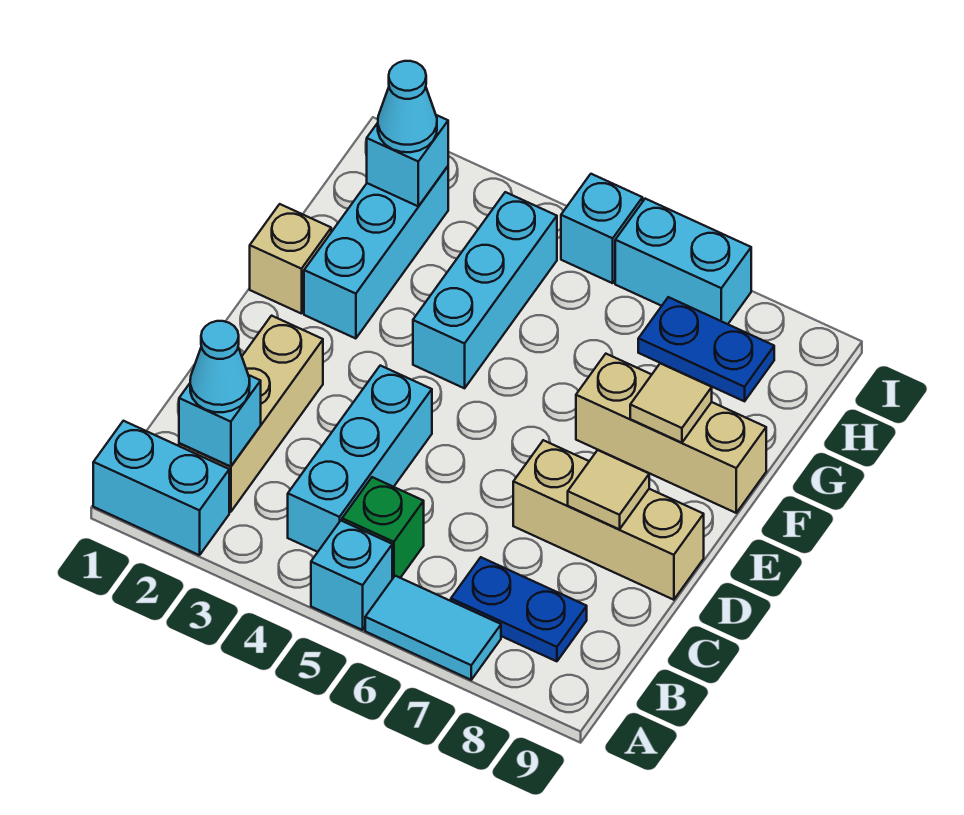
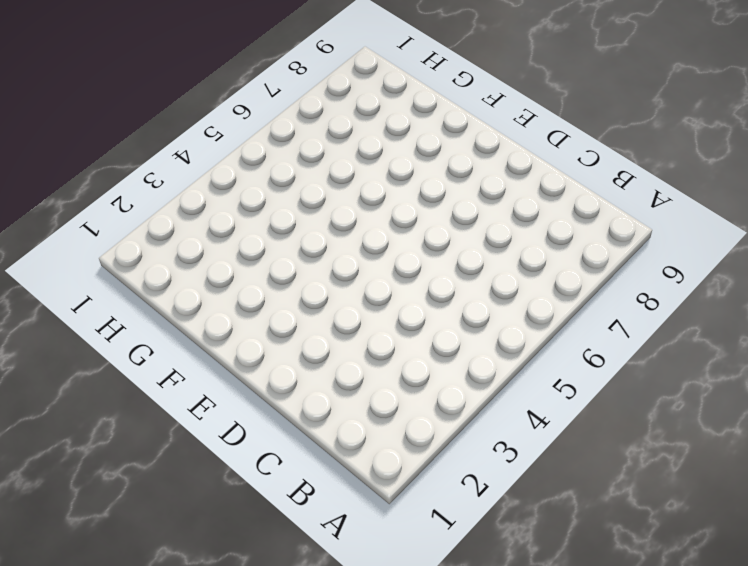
none -> cyan brick A1:A2 level 1
none -> cyan brick A5 level 1
none -> cyan tile A6:A7 level 1

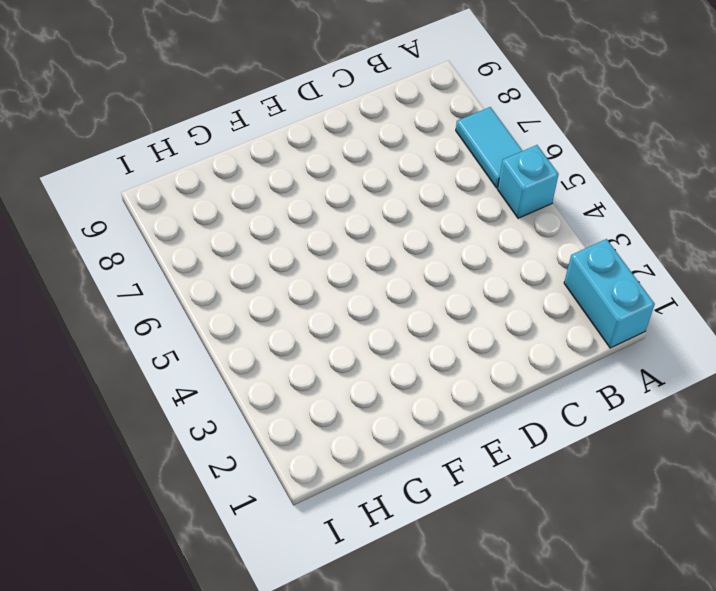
none -> tan brick B2:D2 level 1
none -> cyan brick B4:D4 level 1
none -> green brick B5 level 1

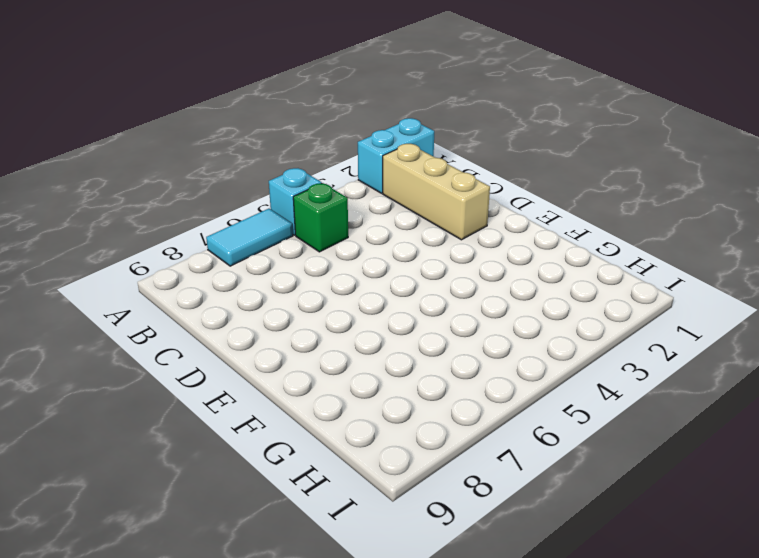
none -> cyan brick B4:D4 level 1
none -> blue plate B7:B8 level 1
none -> tan brick D7:D9 level 1

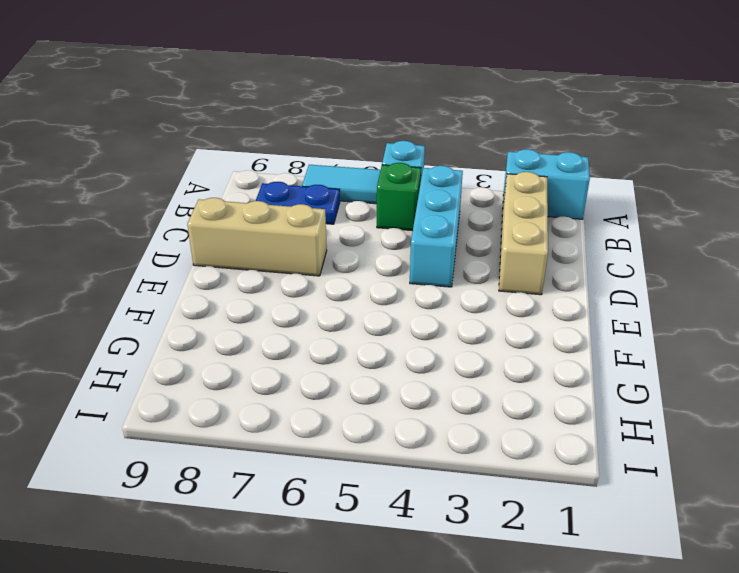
none -> tan brick F1 level 1
none -> cyan brick F2:H2 level 1
none -> cyan brick F4:H4 level 1

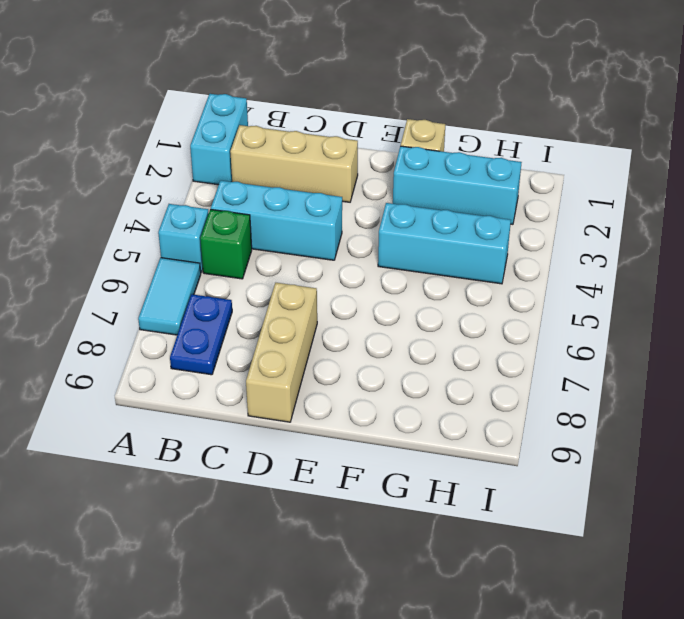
none -> tan brick F7:F9 level 1
none -> blue plate H7:H8 level 1
none -> cyan brick I5 level 1

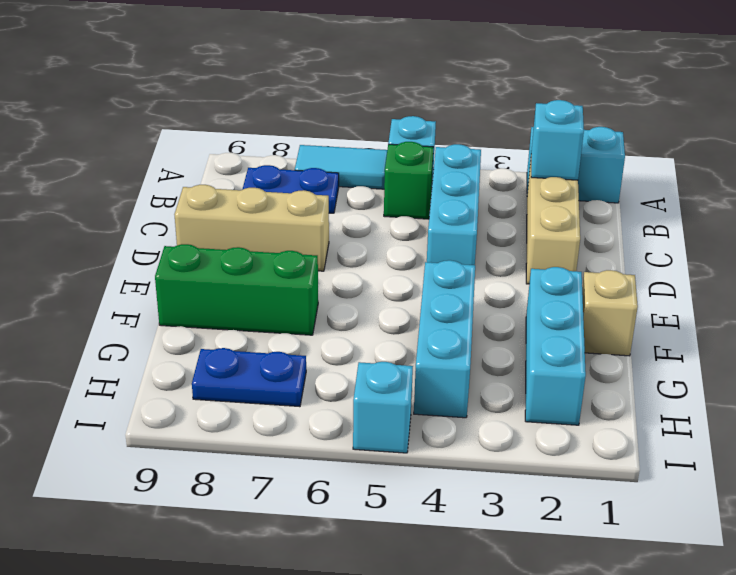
green brick F7:F9 level 1 -> tan brick F7:F9 level 1
none -> cyan brick I6:I7 level 1
none -> tan tile D8 level 2
none -> tan tile F8 level 2

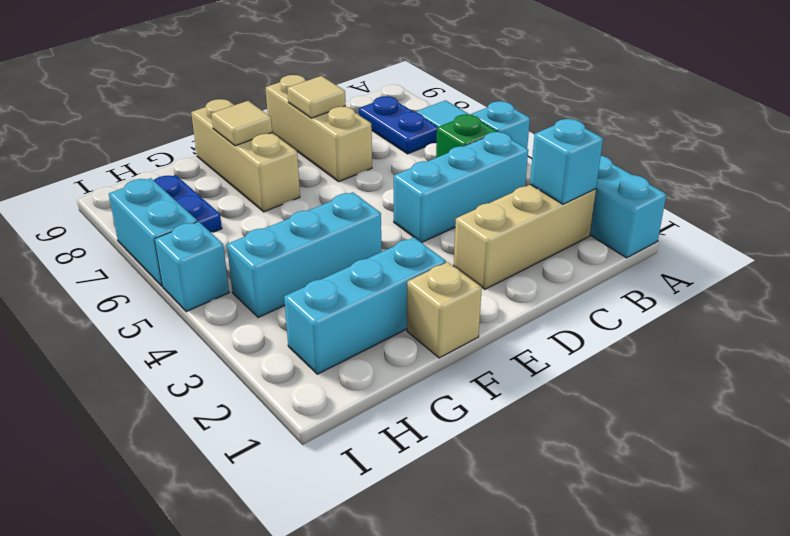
none -> cyan brick H2 level 2
none -> cyan cone B2 level 3
none -> cyan cone H2 level 3

